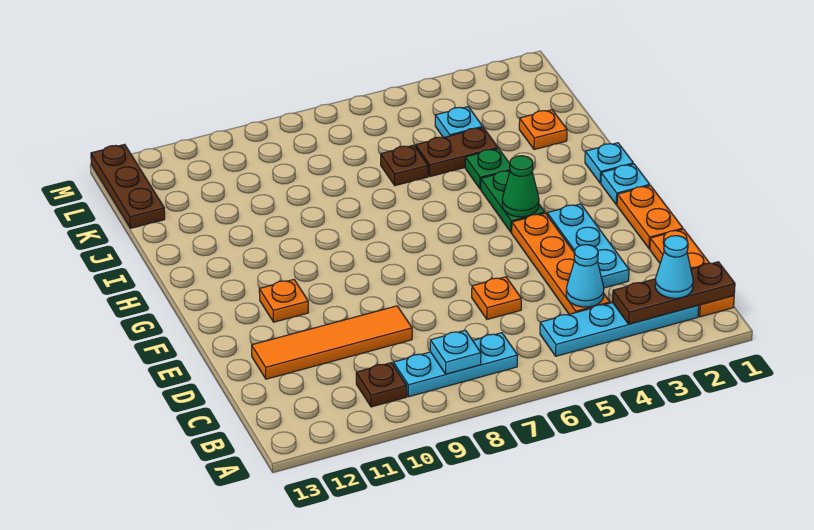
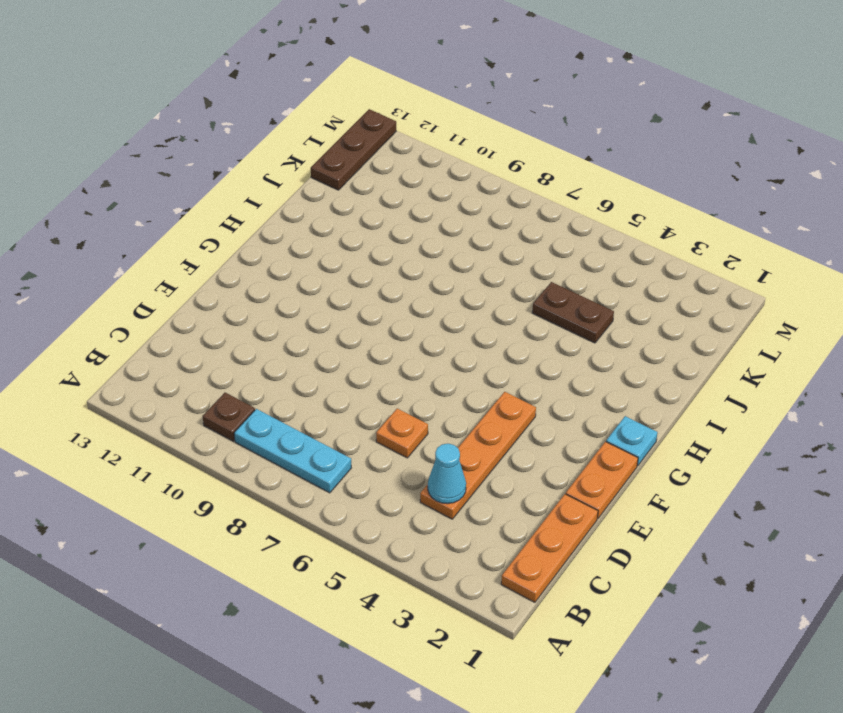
none -> cyan plate B2:B5 level 1
none -> cyan plate D3:F3 level 1
none -> orange tile D9:D12 level 1

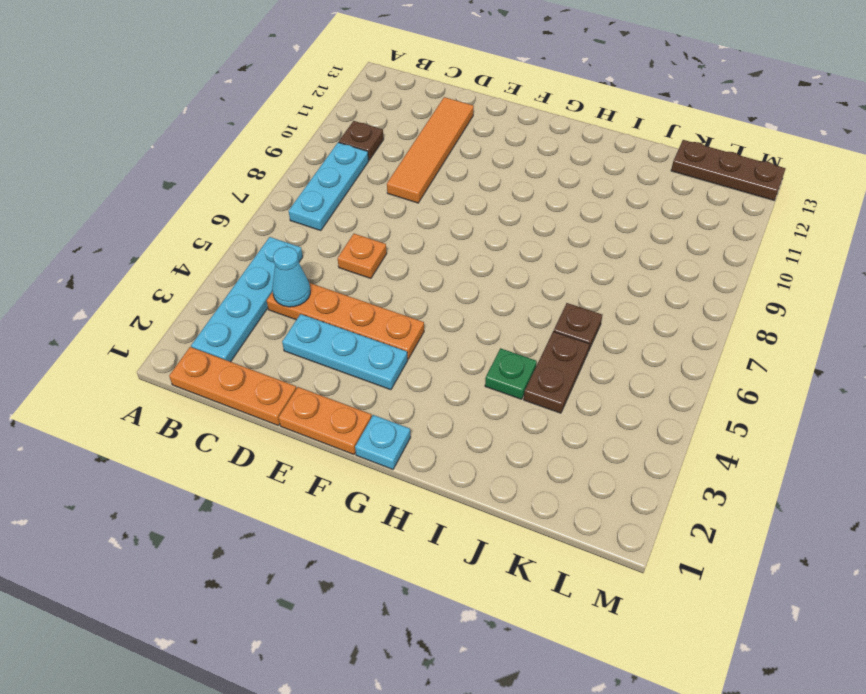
none -> orange plate F11 level 1
none -> green plate G4:H4 level 1
none -> cyan plate H1 level 1

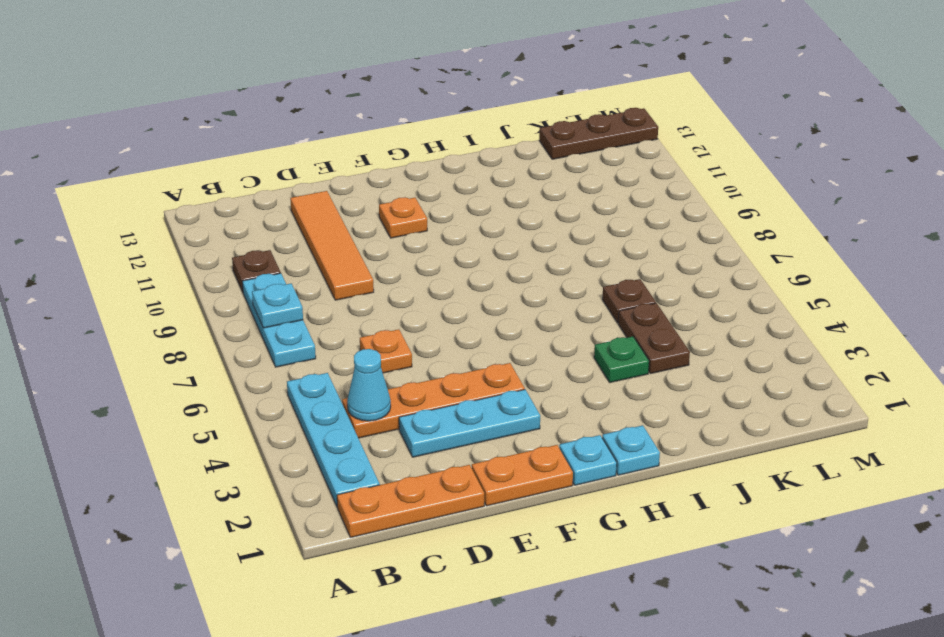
none -> green plate G4:H4 level 1
none -> orange plate J2 level 1
none -> cyan plate K4 level 1

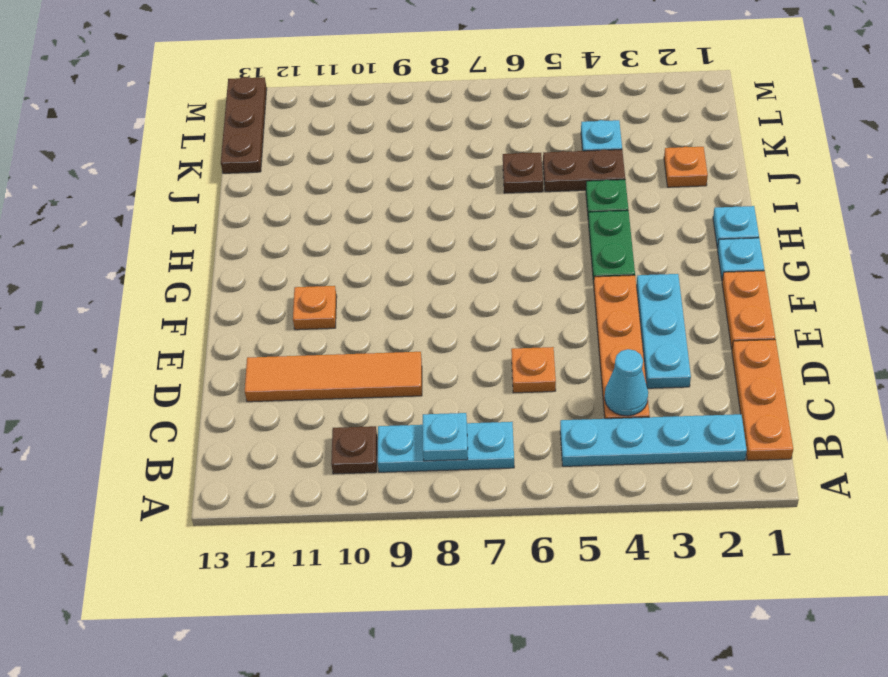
none -> brown plate B1:B3 level 2
none -> green cone G4 level 2
none -> cyan cone B2 level 3

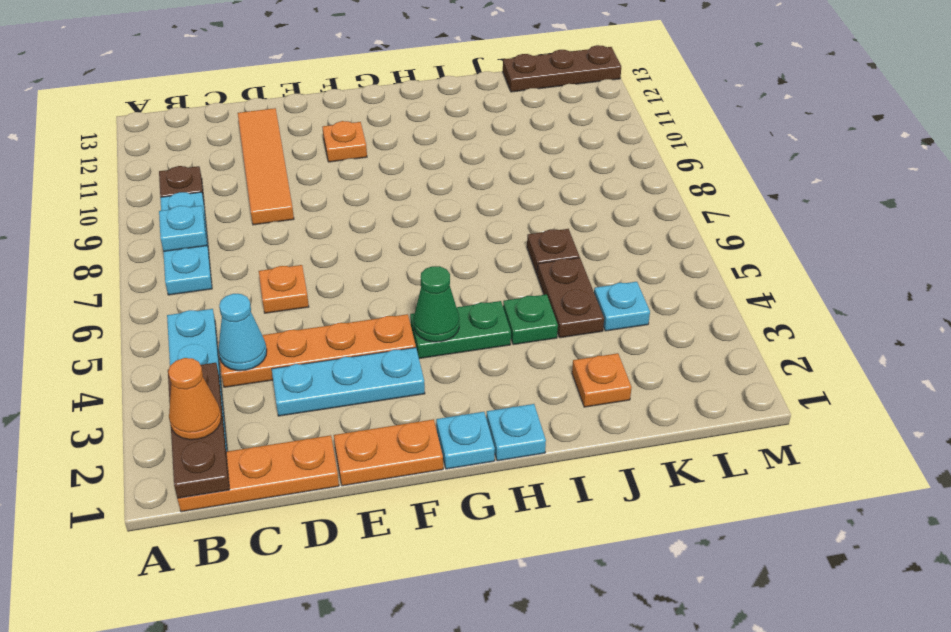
orange cone B2 level 3 -> cyan cone B2 level 3

